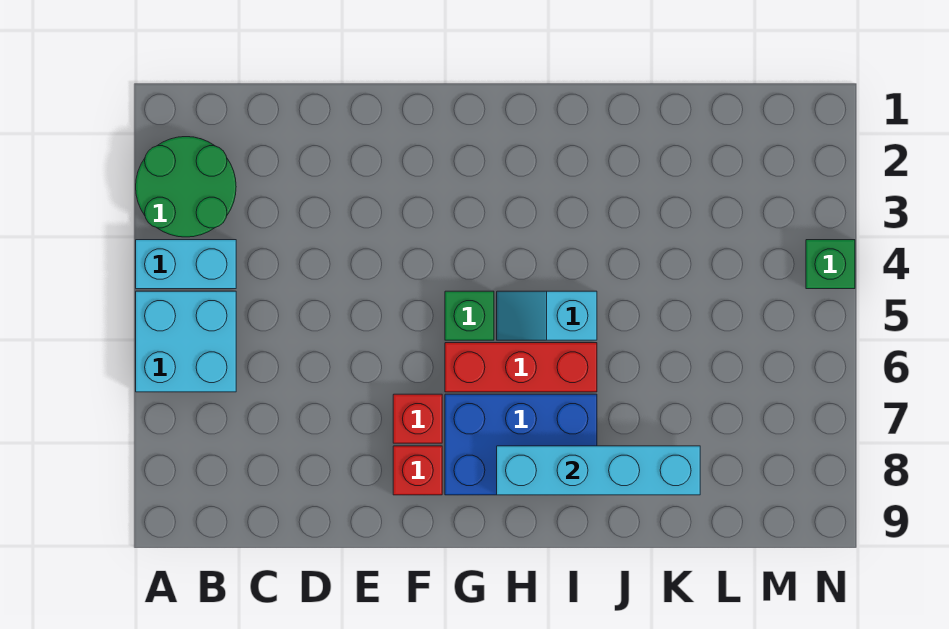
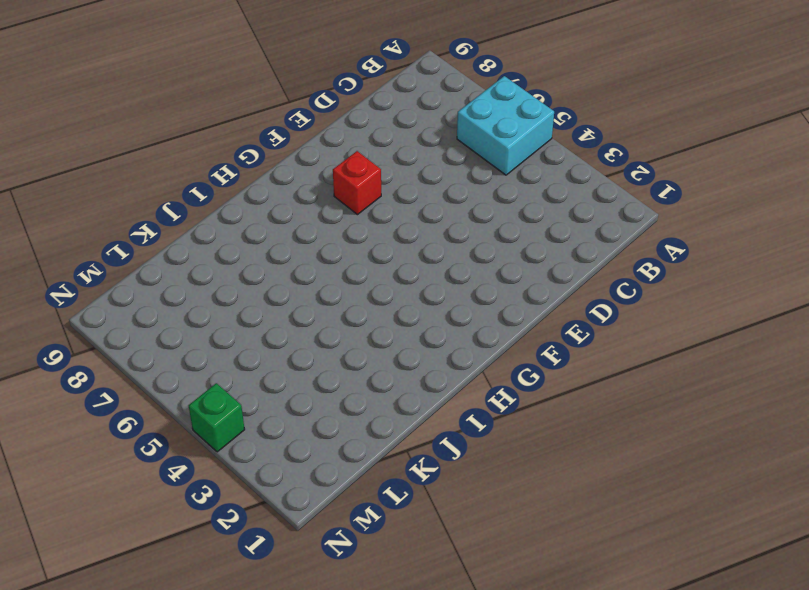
none -> green round brick A2:B3 level 1
none -> cyan brick A4:B4 level 1

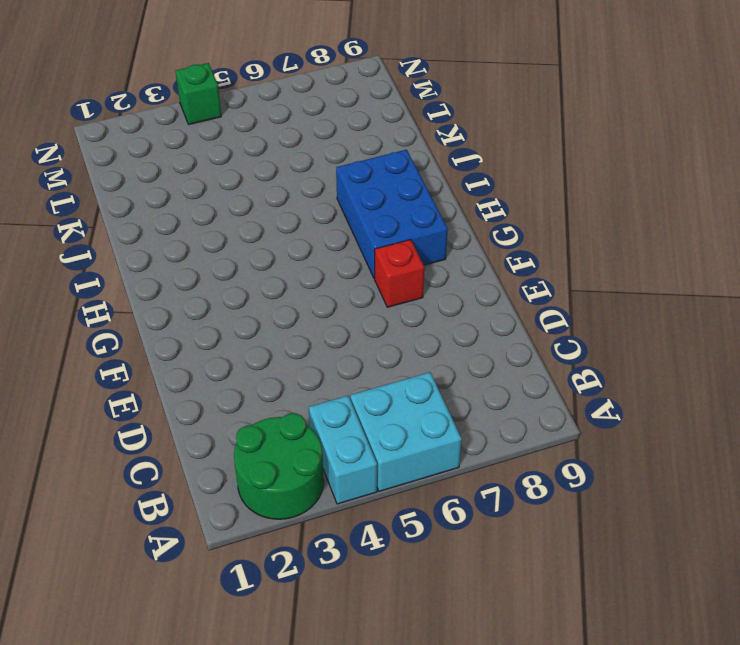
none -> red brick F8 level 1
none -> green brick G5 level 1

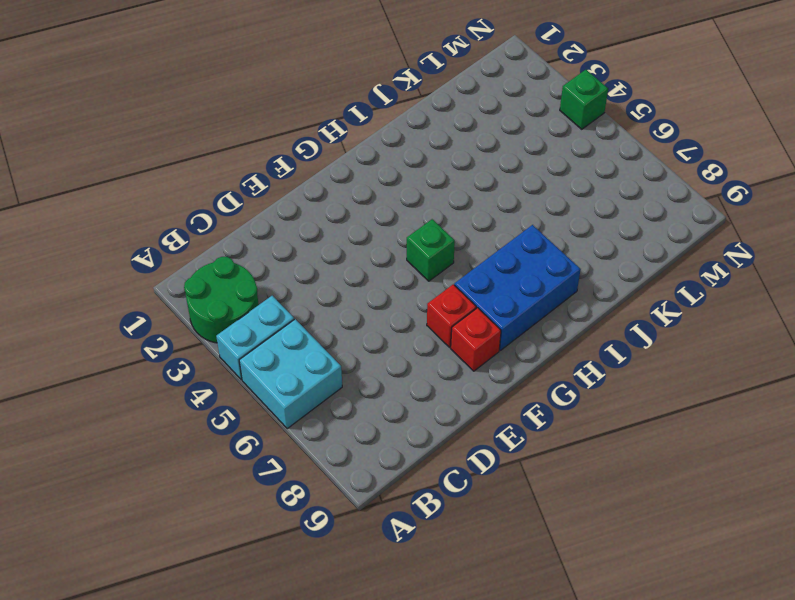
none -> red brick G6:I6 level 1
none -> cyan slope H5:I5 level 1 top I

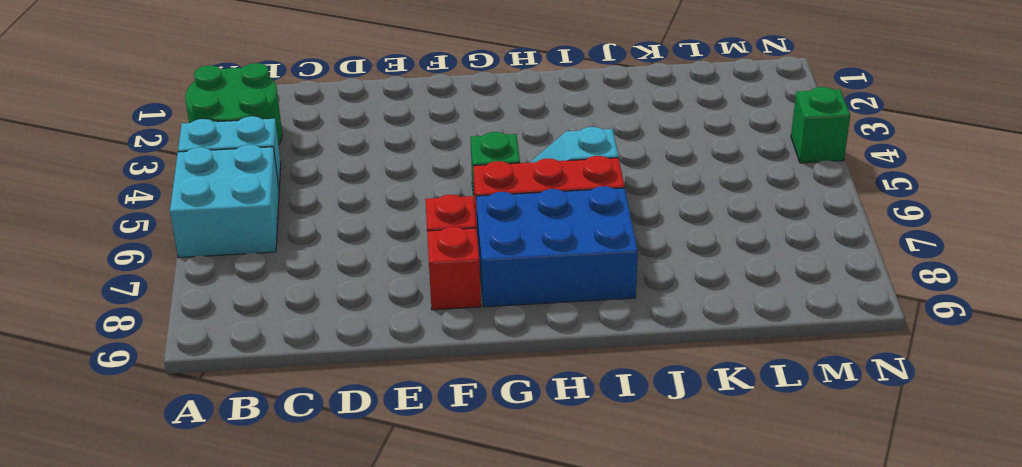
none -> cyan brick H8:K8 level 2

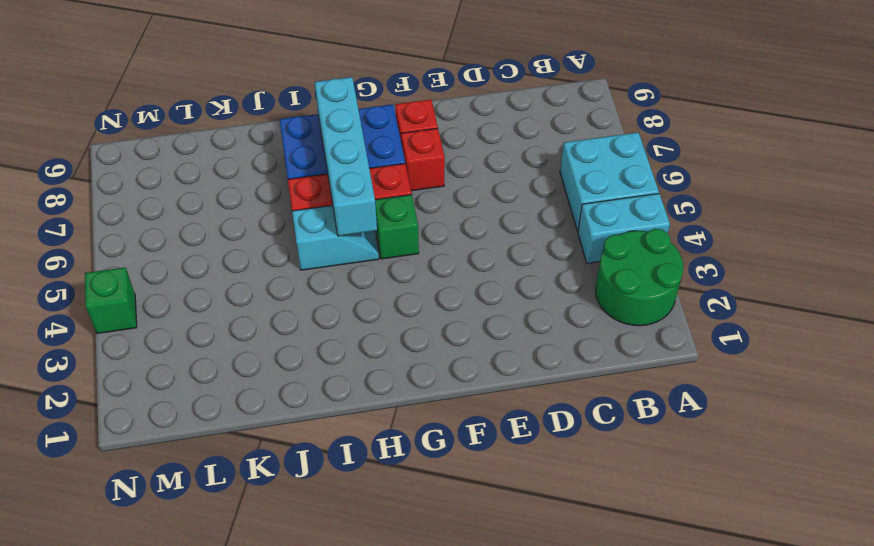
cyan brick H5:H8 level 2 -> cyan brick H8:K8 level 2

